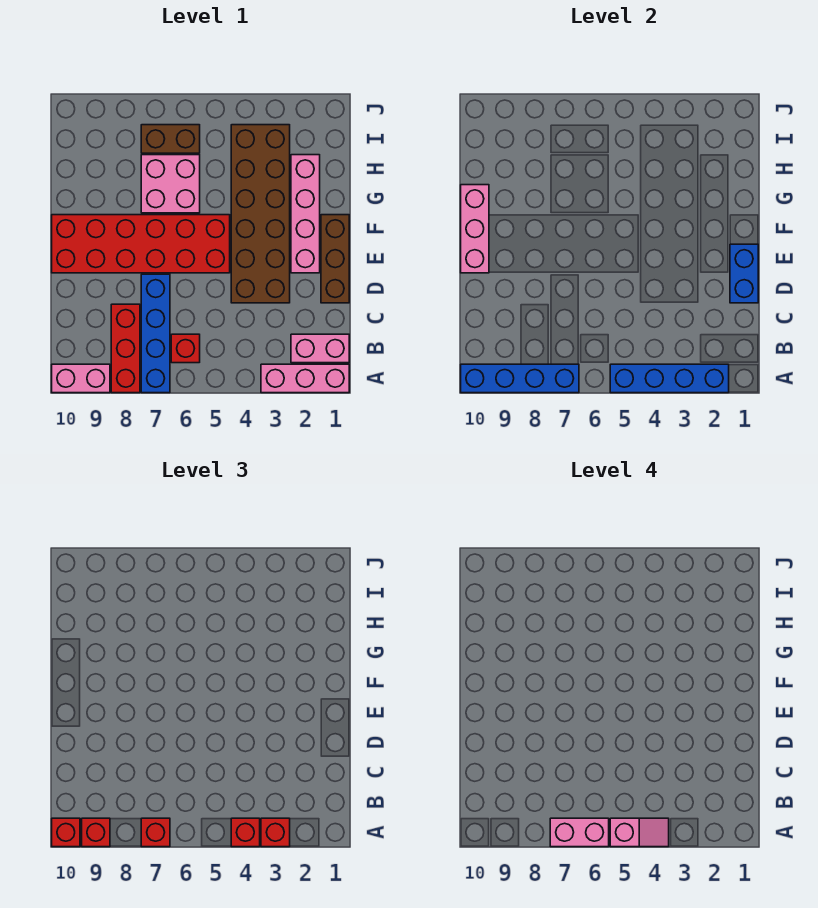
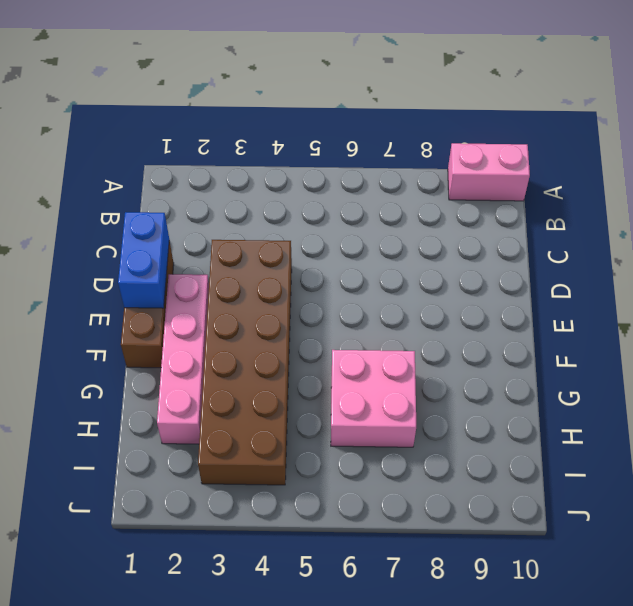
none -> pink brick A1:A3 level 1
none -> blue brick A7:D7 level 1
none -> red brick A8:C8 level 1

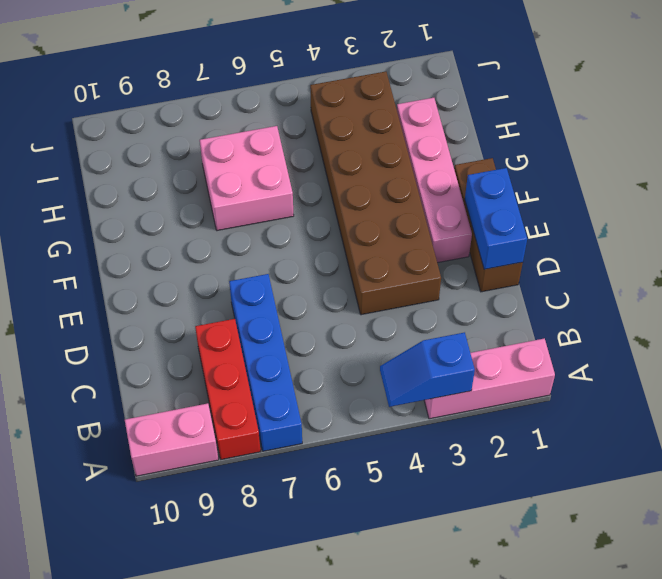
blue slope A3:A4 level 2 top 3 -> blue brick A2:A5 level 2
none -> pink brick B1:B2 level 1
none -> red brick B6 level 1
none -> red brick E5:F10 level 1

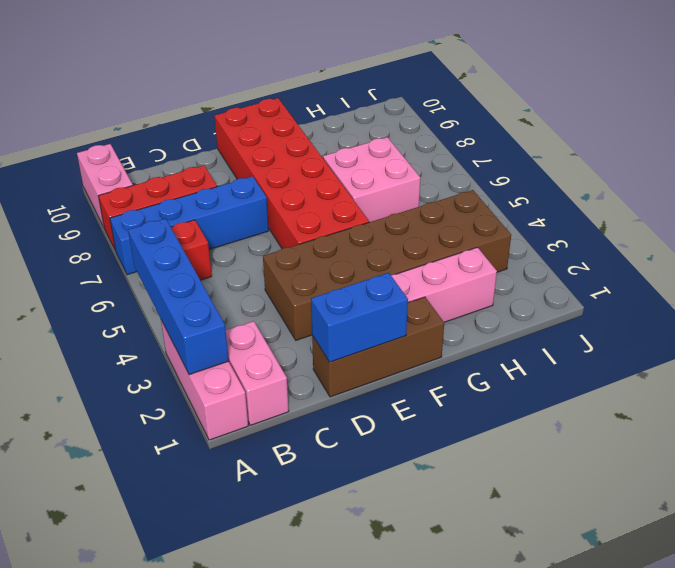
none -> brown brick I6:I7 level 1
none -> blue brick A7:A10 level 2
none -> pink brick E10:G10 level 2

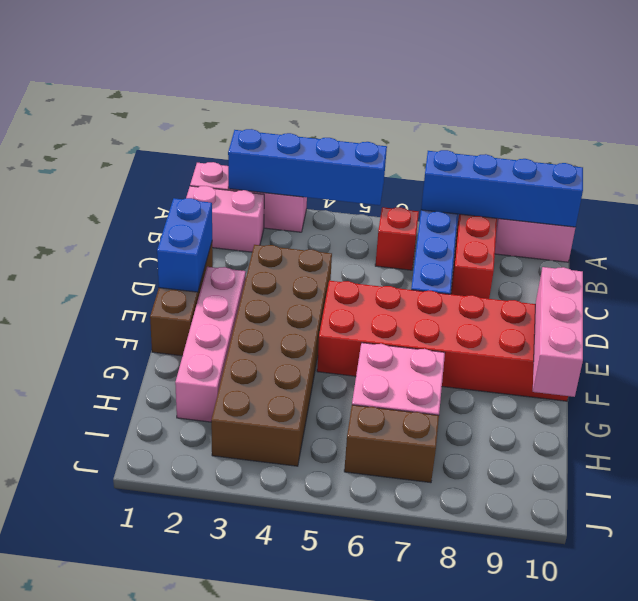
none -> red brick A3 level 3
none -> red brick A4 level 3
none -> red brick A7 level 3

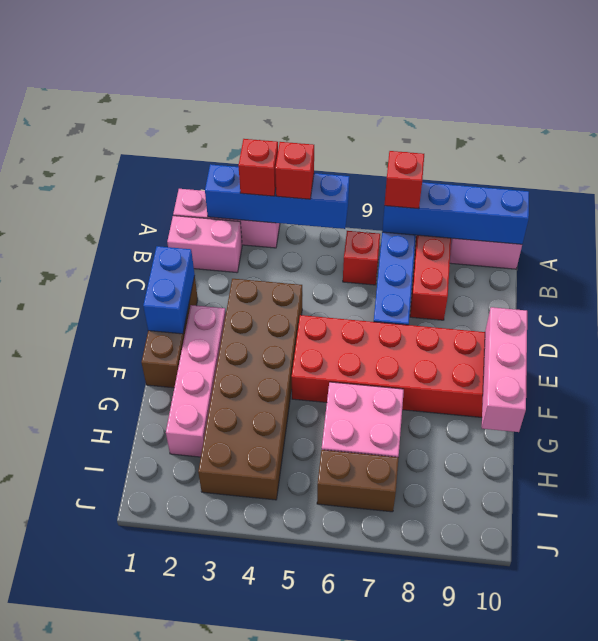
none -> red brick A9 level 3
none -> red brick A10 level 3
none -> pink slope A4:A5 level 4 top 5

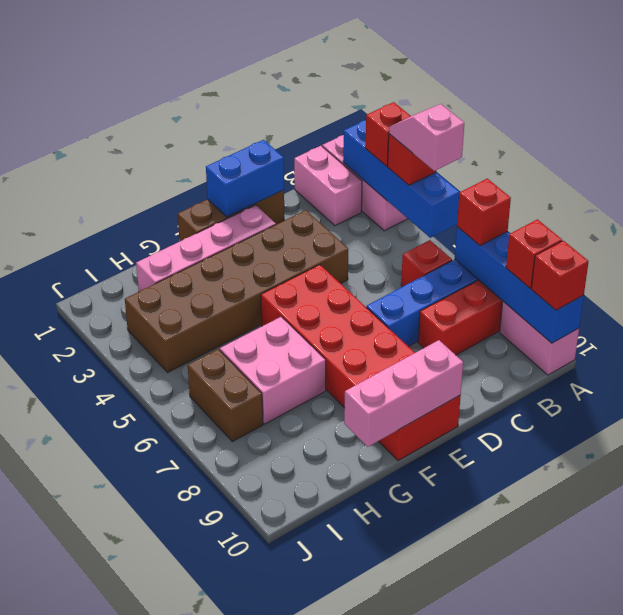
none -> pink brick A6:A7 level 4

